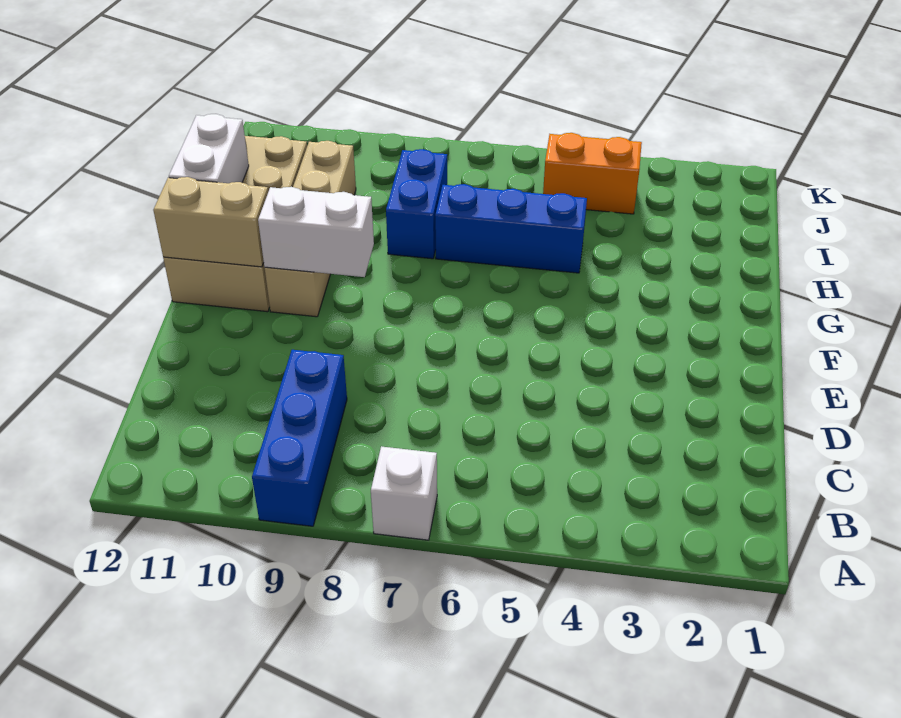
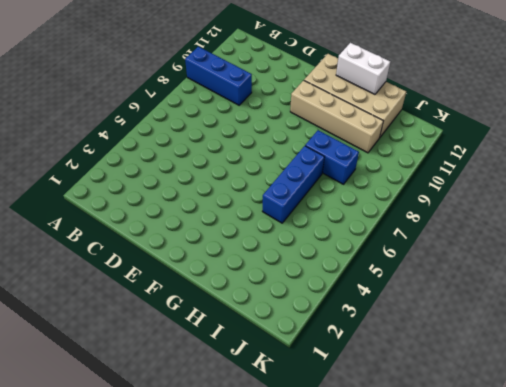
none -> white brick A7 level 1
none -> orange brick J4:J5 level 1

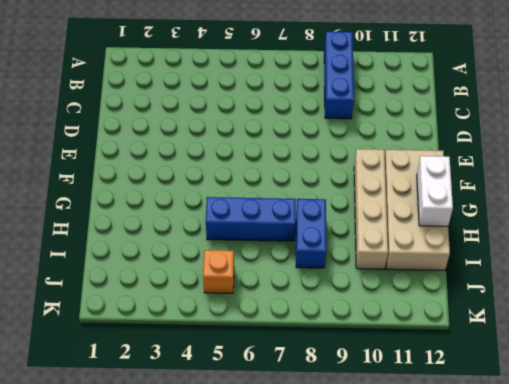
orange brick J5 level 1 -> orange brick J4:J5 level 1
none -> white brick A7 level 1
none -> white brick F9:F10 level 2

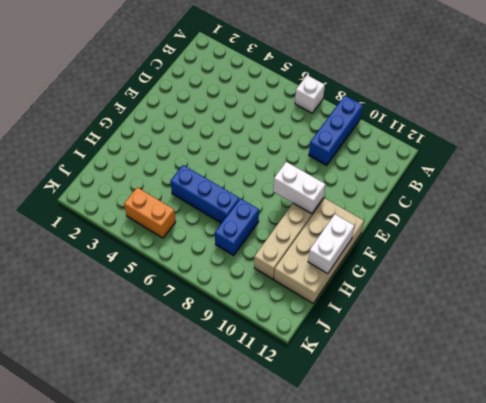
none -> tan brick F11:F12 level 2

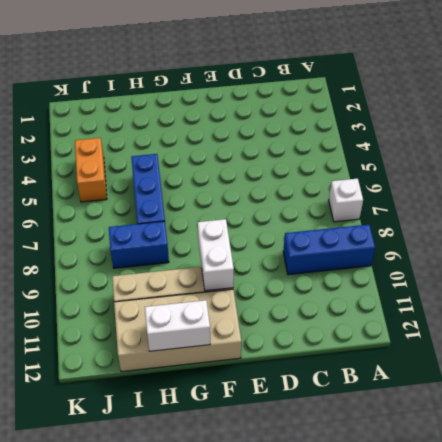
none -> tan brick F11:F12 level 2

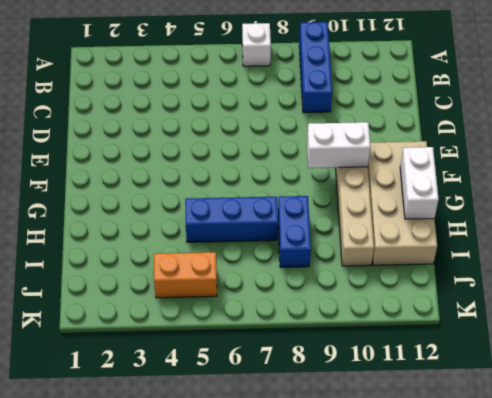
none -> tan brick F11:F12 level 2

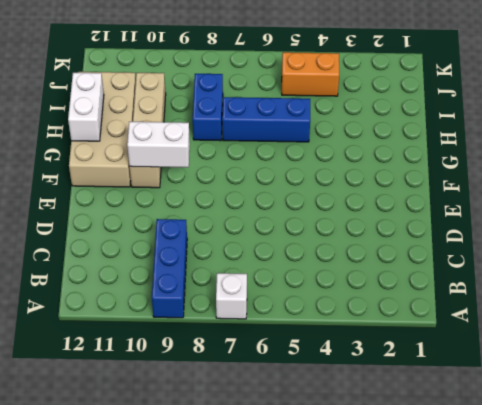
none -> tan brick F11:F12 level 2

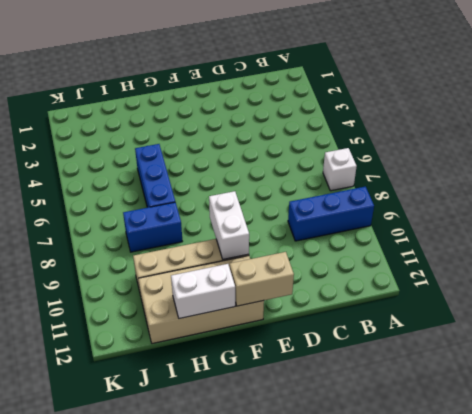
tan brick E12:F12 level 2 -> tan brick F11:F12 level 2
none -> orange brick J4:J5 level 1

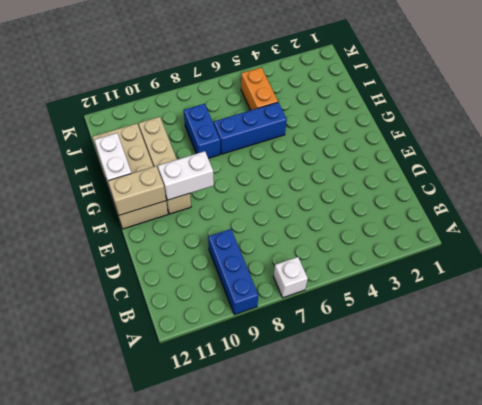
orange brick I5:J5 level 1 -> orange brick J4:J5 level 1

